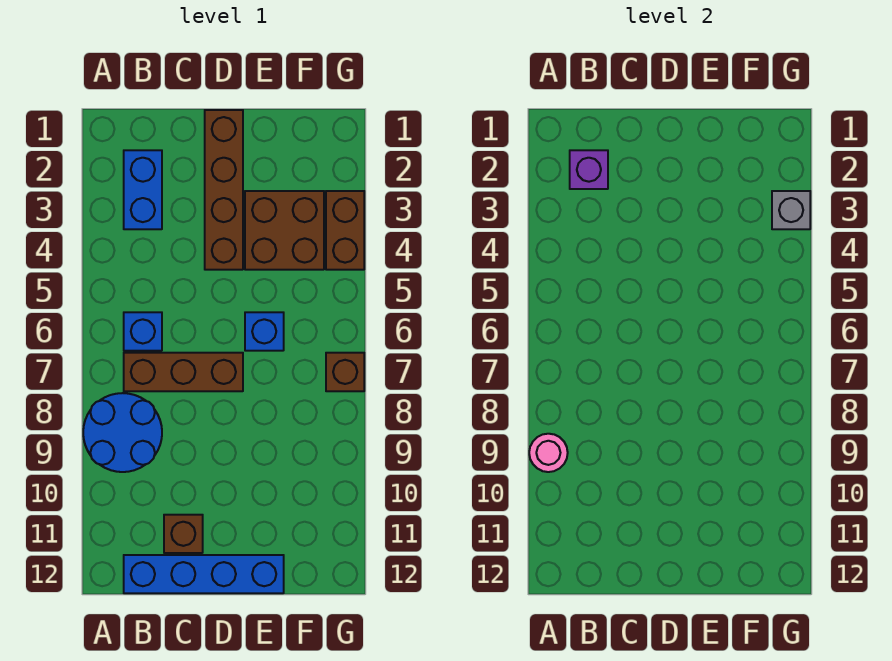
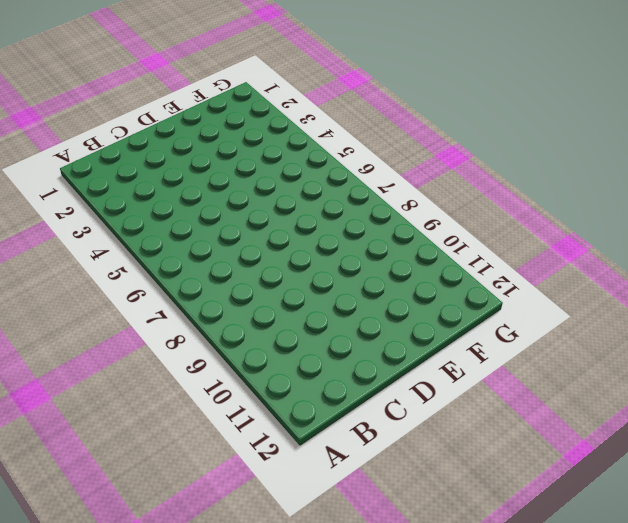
none -> blue round brick A8:B9 level 1
none -> blue brick B2:B3 level 1
none -> blue brick B6 level 1

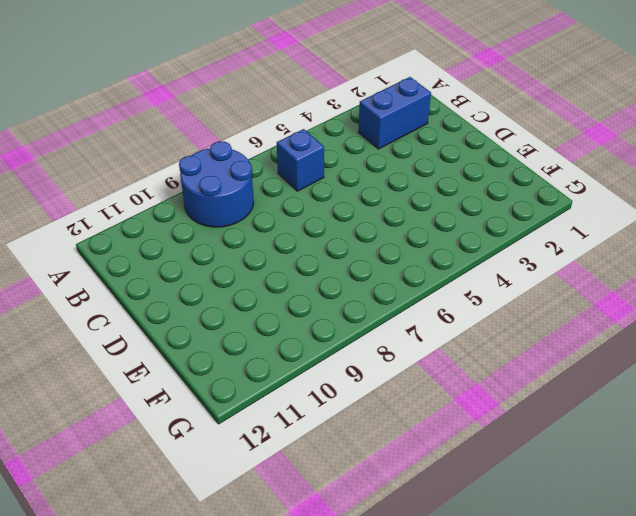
none -> brown brick B7:D7 level 1
none -> blue brick B12:E12 level 1
none -> brown brick C11 level 1

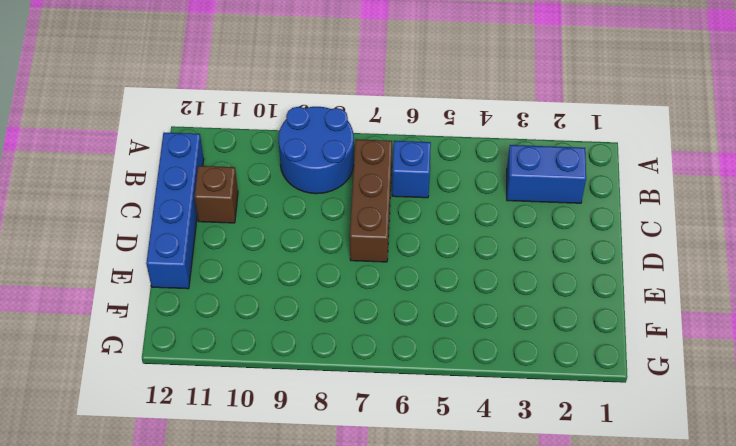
none -> brown brick D1:D4 level 1
none -> brown brick E3:F4 level 1
none -> blue brick E6 level 1

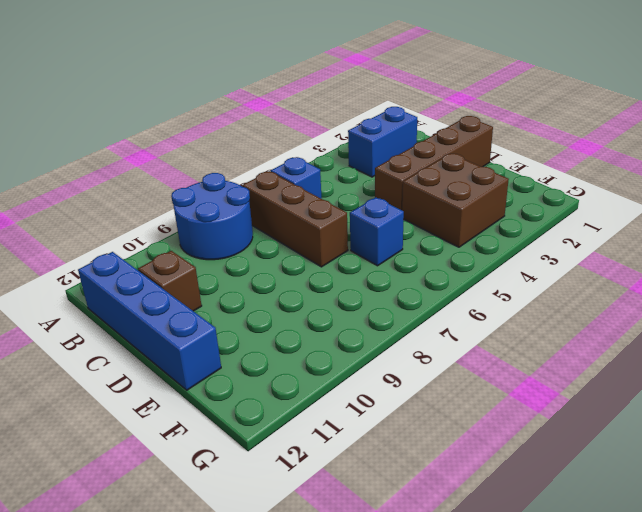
none -> brown brick G3:G4 level 1
none -> brown brick G7 level 1
none -> pink round brick A9 level 2

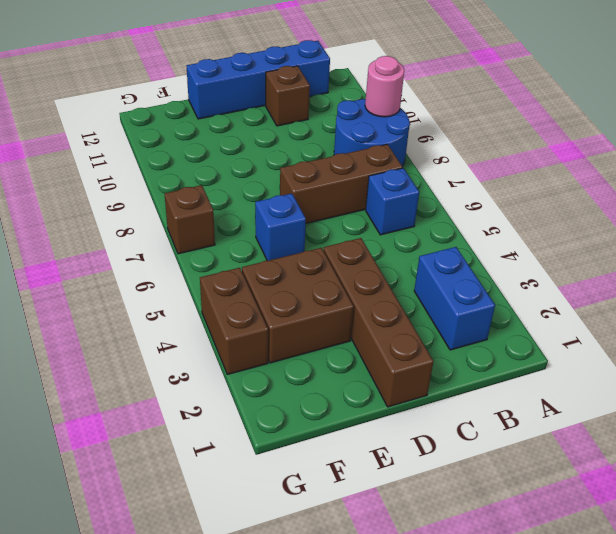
none -> purple brick B2 level 2
none -> grey brick G3 level 2

